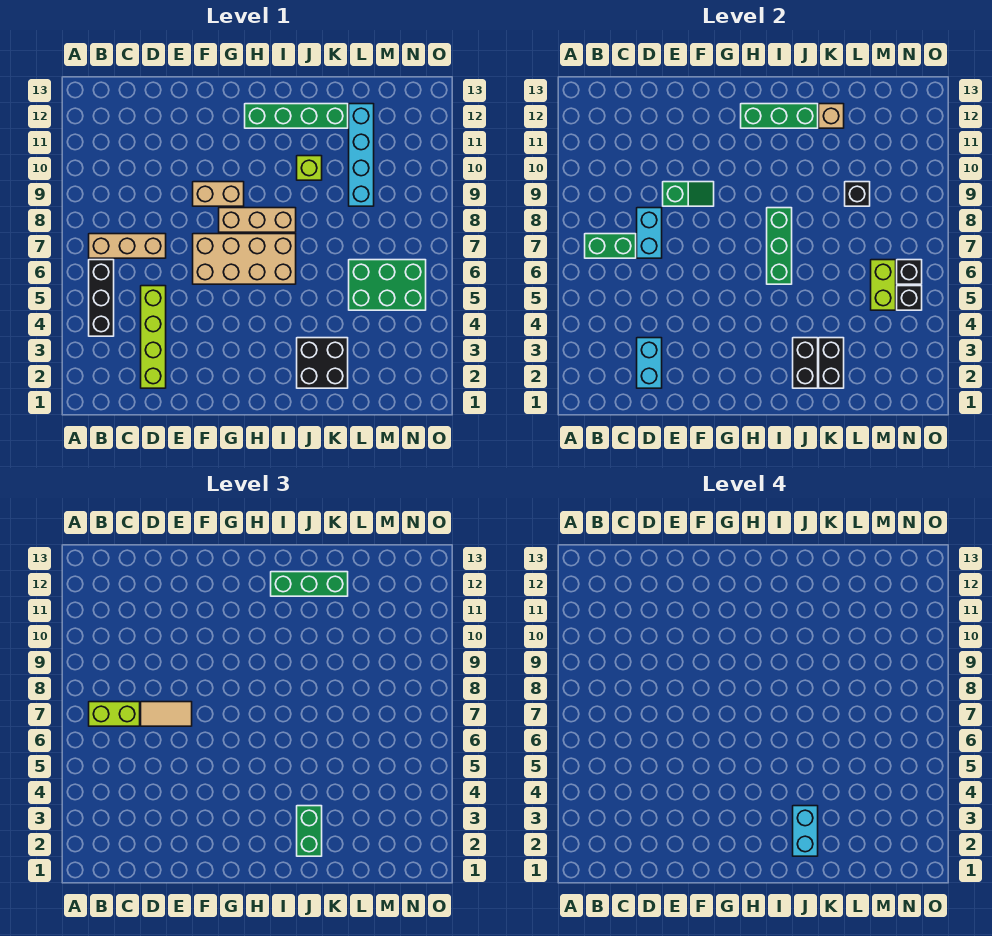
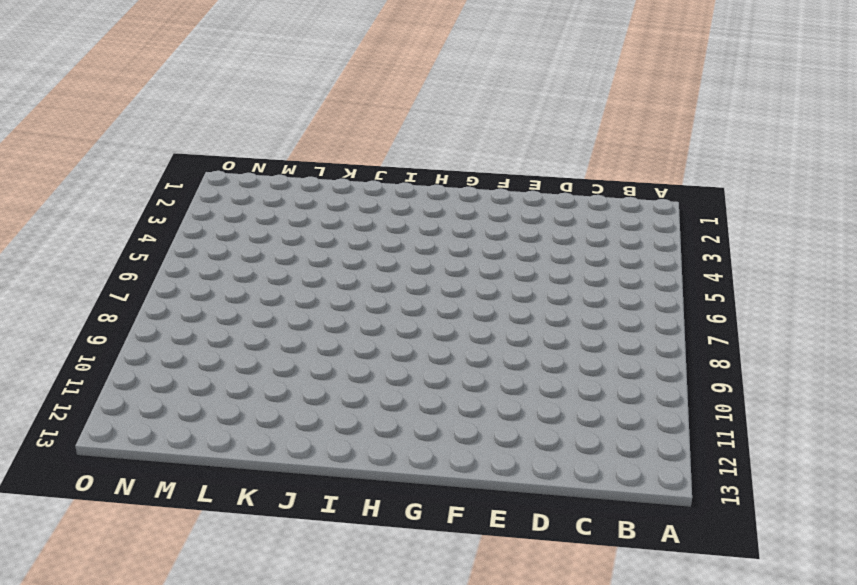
none -> black brick B4:B6 level 1
none -> tan brick B7:D7 level 1
none -> lime brick D2:D5 level 1

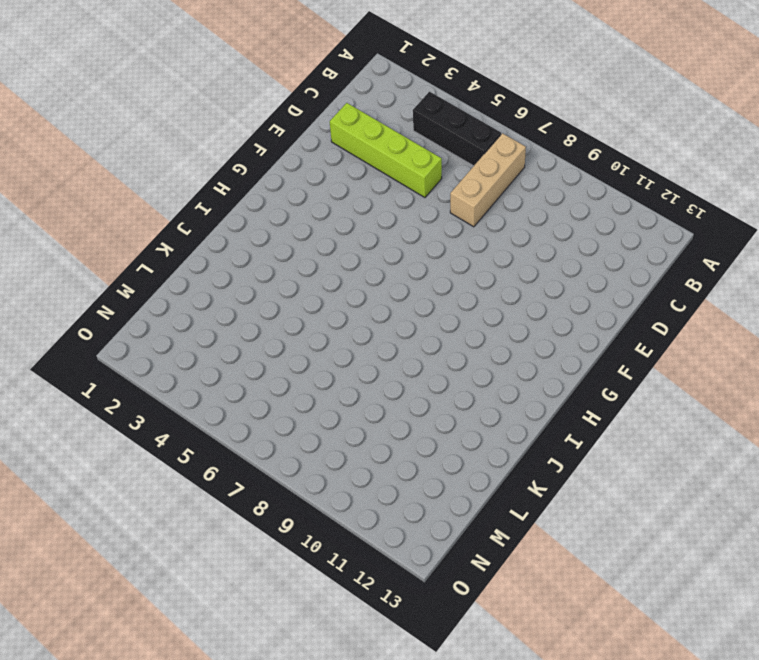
none -> tan brick F6:I7 level 1
none -> tan brick F9:G9 level 1
none -> tan brick G8:I8 level 1

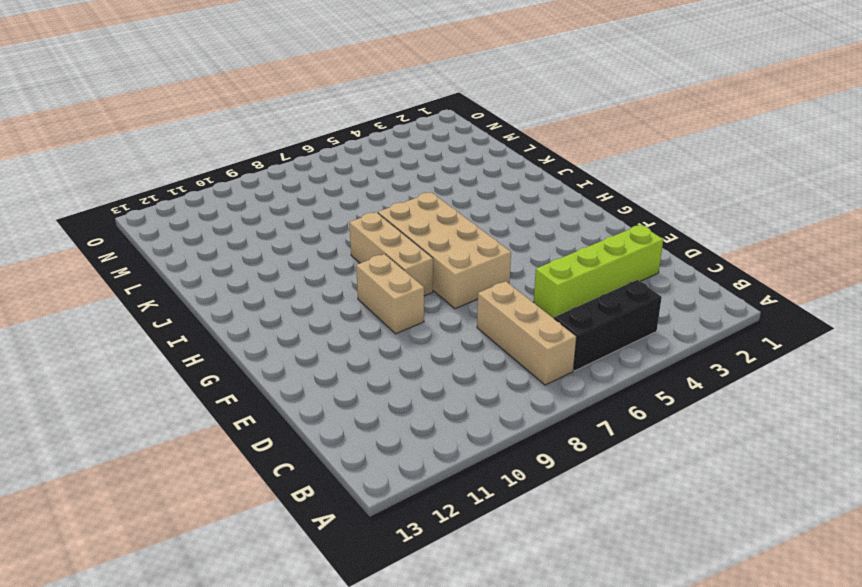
none -> green brick H12:K12 level 1
none -> black brick J2:K3 level 1
none -> lime brick J10 level 1

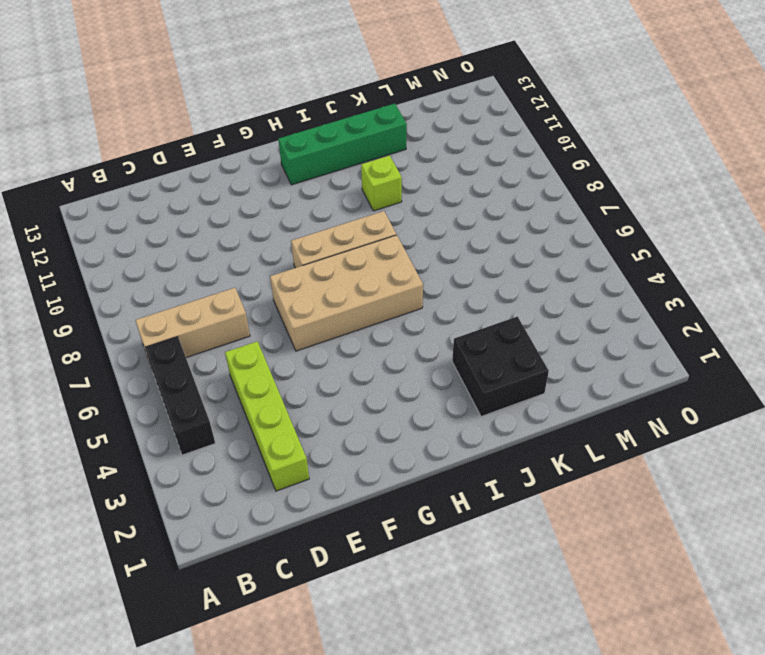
none -> tan brick F9:G9 level 1
none -> green brick L5:N6 level 1
none -> cyan brick L9:L12 level 1

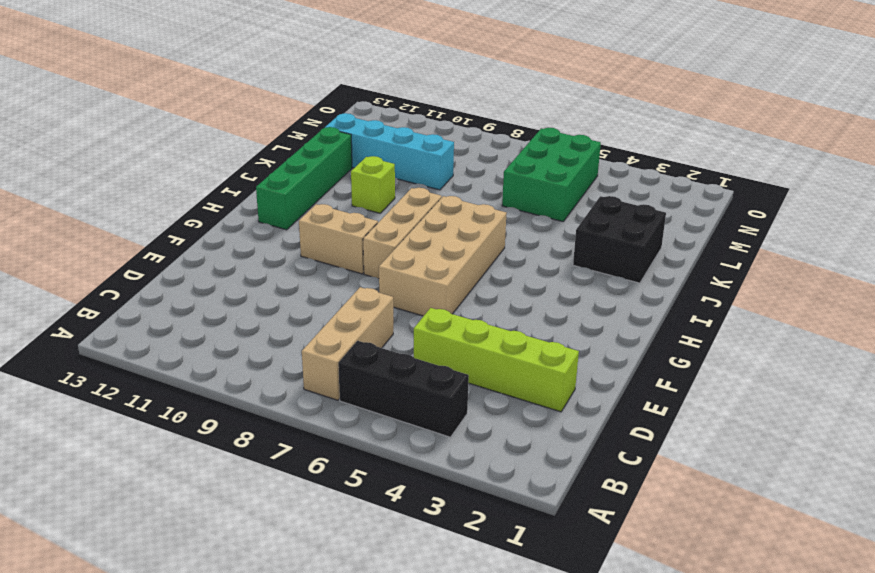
tan brick G9:G10 level 1 -> tan brick F9:G9 level 1
none -> green brick B7:C7 level 2
none -> cyan brick D2:D3 level 2
none -> cyan brick D7:D8 level 2

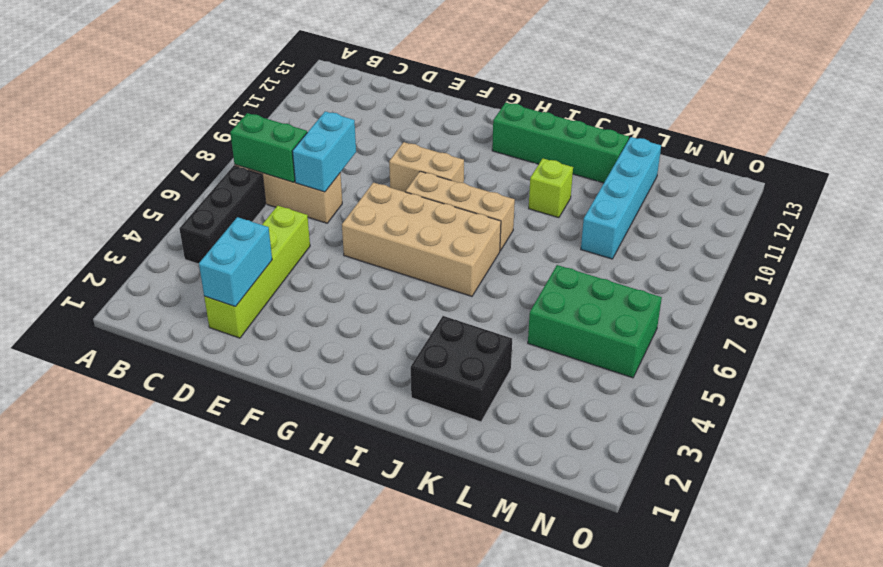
none -> green slope E9:F9 level 2 top E
none -> green brick H12:J12 level 2
none -> green brick I6:I8 level 2

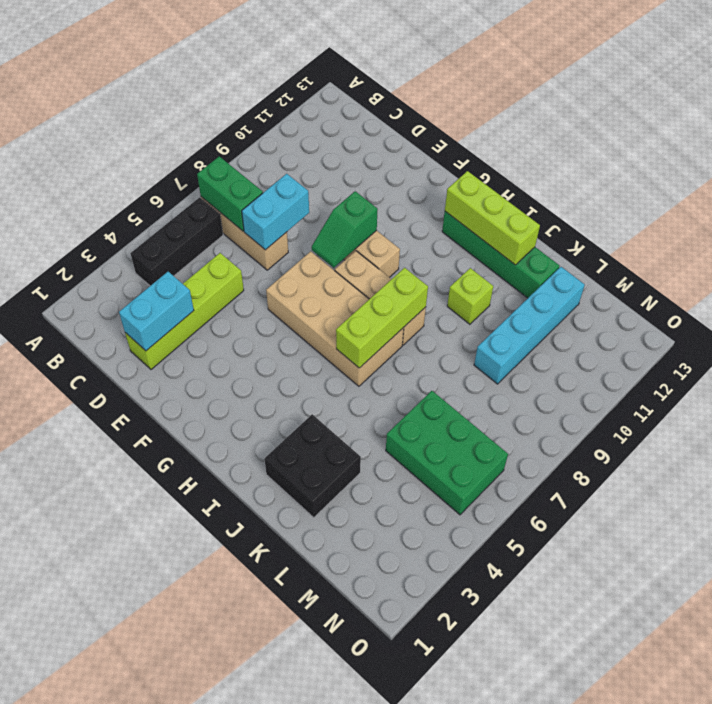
green slope F8:F9 level 2 top 9 -> green slope E9:F9 level 2 top E
lime brick H12:J12 level 2 -> green brick H12:J12 level 2
lime brick I6:I8 level 2 -> green brick I6:I8 level 2
none -> black brick J2:J3 level 2
none -> black brick K2:K3 level 2
none -> tan brick K12 level 2

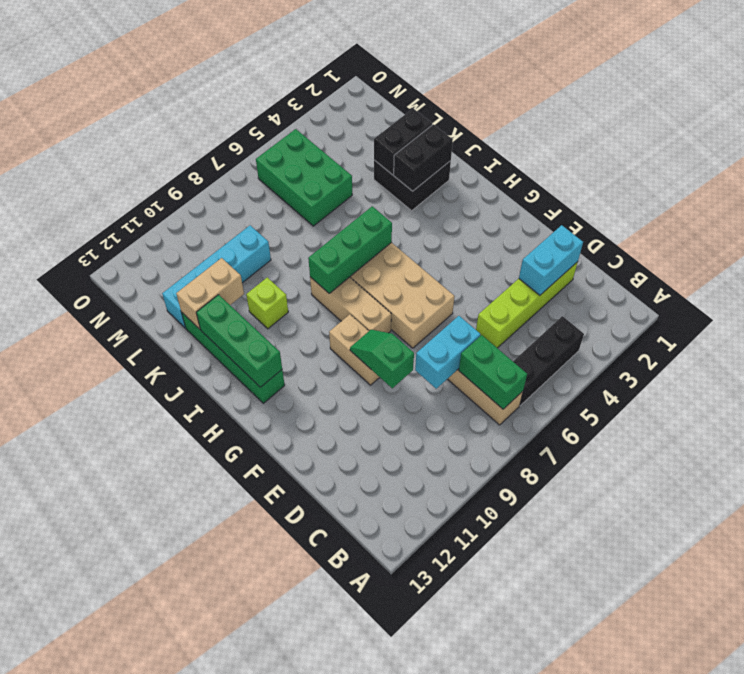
tan brick K11:K12 level 2 -> tan brick K12 level 2
none -> black brick L9 level 2
none -> lime brick M5:M6 level 2
none -> black brick N5 level 2

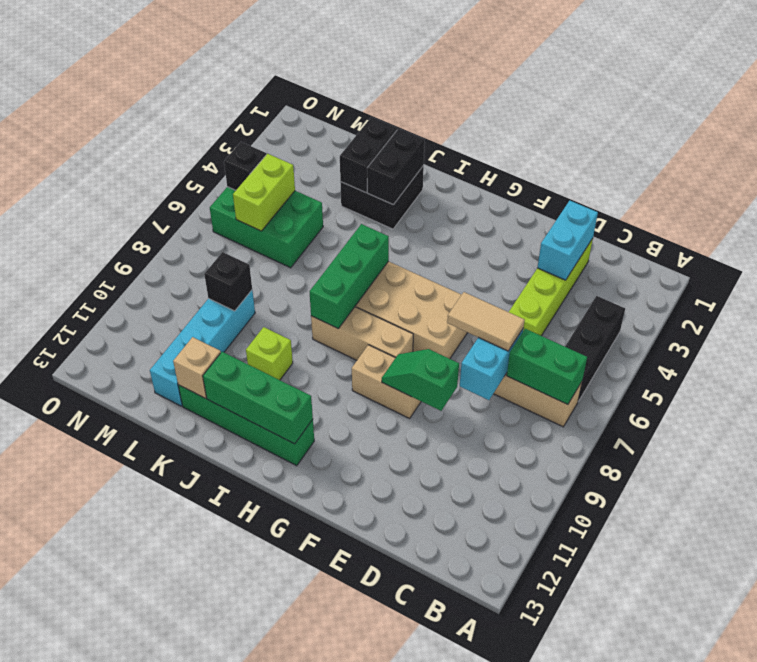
none -> black brick N6 level 2
none -> lime brick B7:C7 level 3
none -> green brick I12:K12 level 3

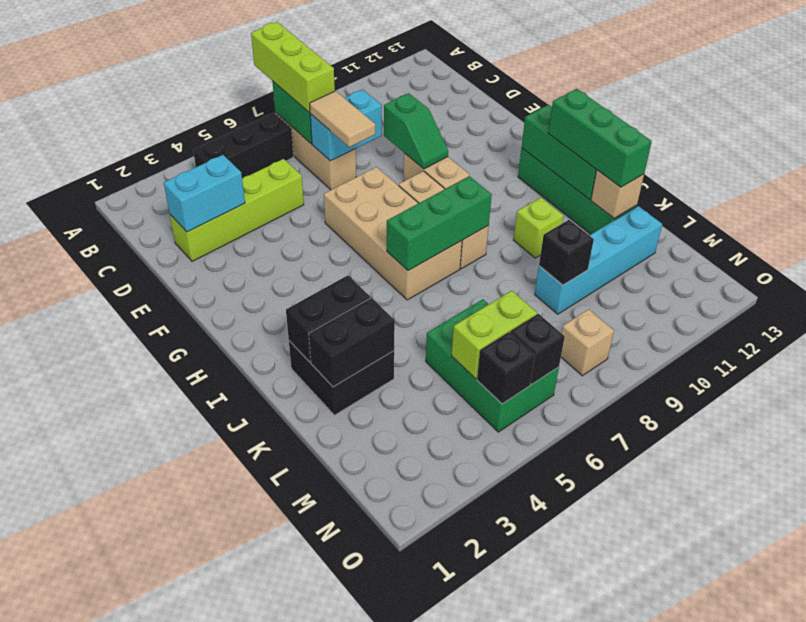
lime brick A7:C7 level 3 -> lime brick B7:C7 level 3
tan brick N8 level 1 -> none
none -> green brick J2:J3 level 3
none -> cyan brick J2:J3 level 4

